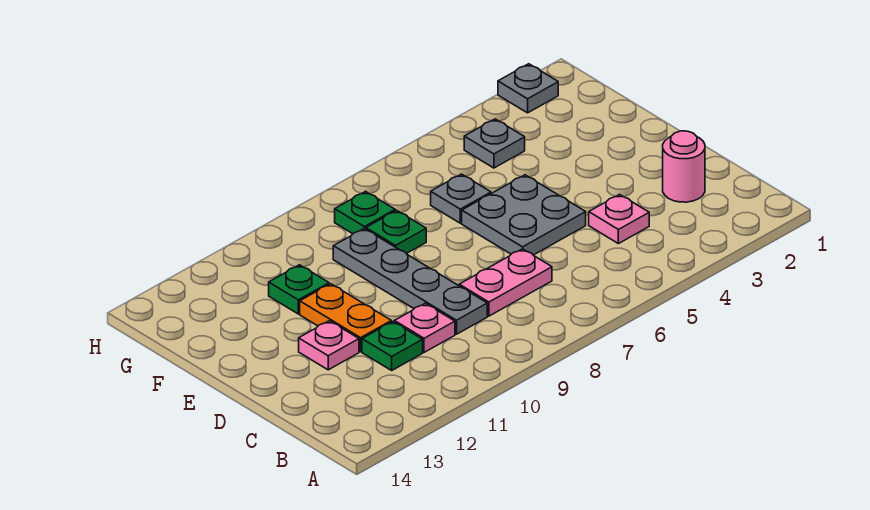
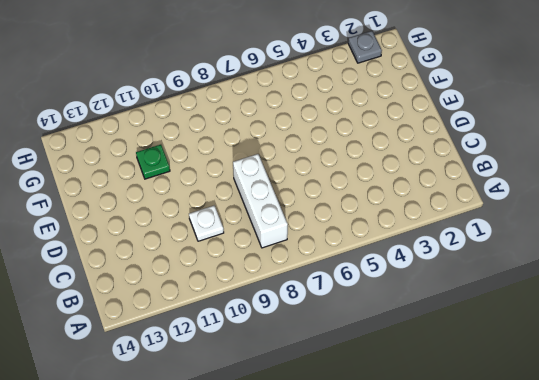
white brick B8:D8 level 1 -> pink plate C7:C8 level 1
white plate C10 level 1 -> pink plate C10 level 1
none -> pink round brick C2 level 1
none -> pink plate C4 level 1
none -> grey plate C9:F9 level 1

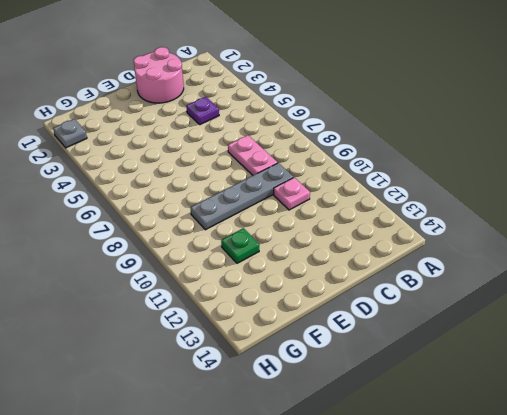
pink round brick C1:D2 level 1 -> pink round brick C2 level 1
purple plate C4 level 1 -> pink plate C4 level 1
none -> green plate C11 level 1
none -> grey plate D5:E6 level 1
none -> orange plate D11:E11 level 1

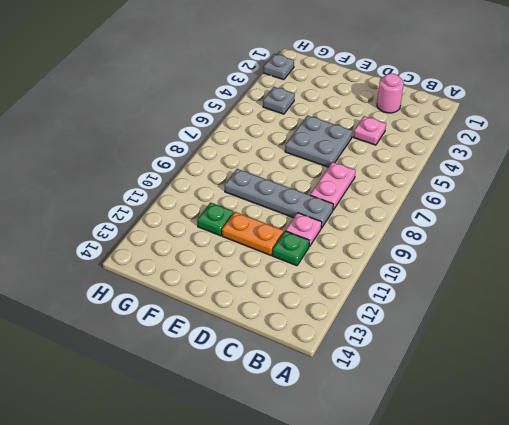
none -> pink plate D12 level 1
none -> grey plate F6 level 1
none -> green plate F8 level 1

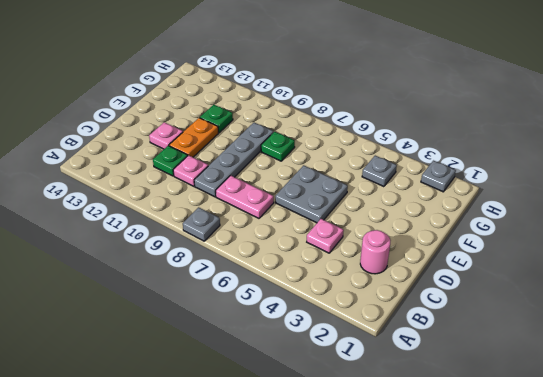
grey plate A8 level 1 -> grey plate F6 level 1
none -> green plate G8 level 1

